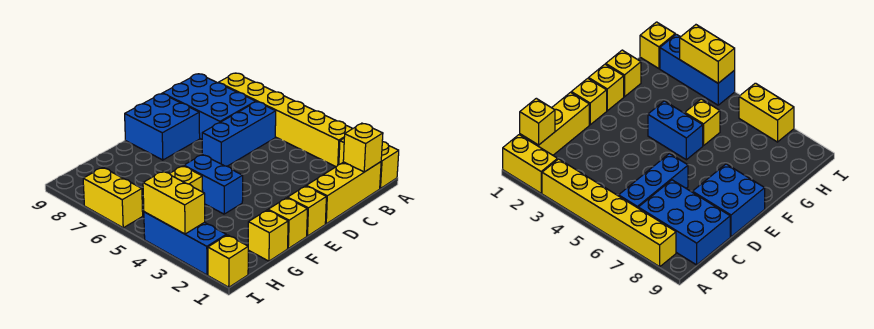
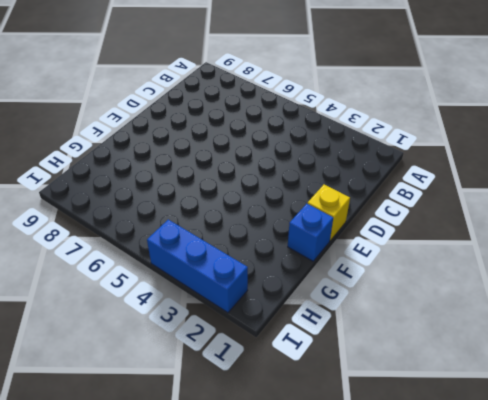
blue brick F1 level 1 -> yellow brick F1 level 1
none -> yellow brick A1:A2 level 1
none -> yellow brick A3:A8 level 1
none -> yellow brick B1:D1 level 1

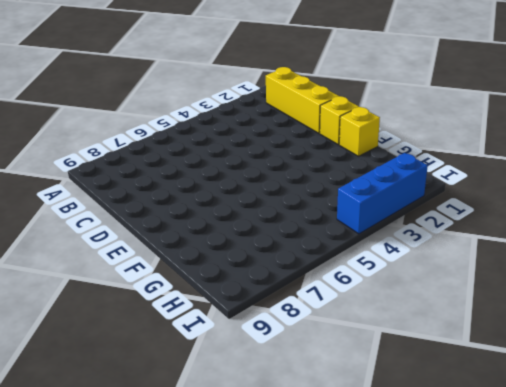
none -> yellow brick A1:A2 level 1
none -> yellow brick A3:A8 level 1
none -> blue brick B6:D6 level 1

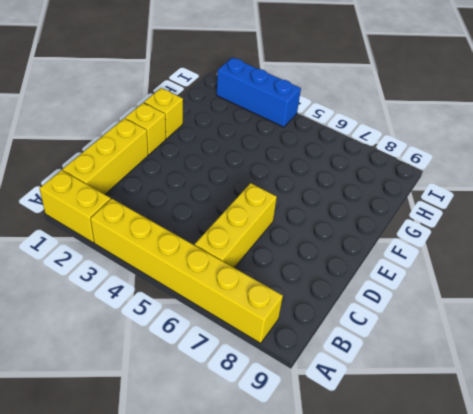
yellow brick B6:D6 level 1 -> blue brick B6:D6 level 1
none -> blue brick B7:C9 level 1
none -> blue brick D8:E9 level 1
none -> blue brick F4:F5 level 1

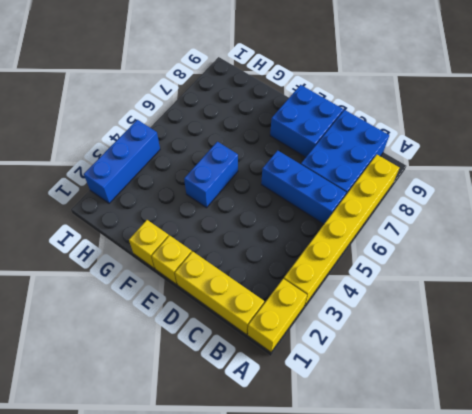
none -> yellow brick G1 level 1
none -> yellow brick G5 level 1
none -> yellow brick I1 level 1

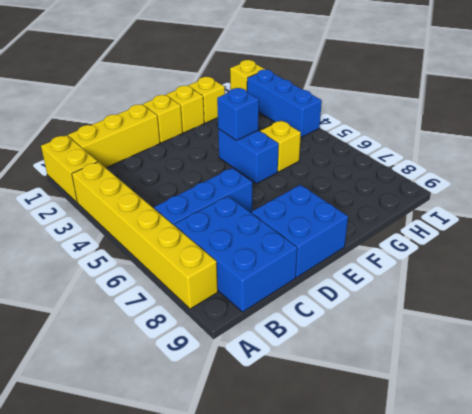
blue brick F4 level 2 -> none
none -> yellow brick I6:I7 level 1
none -> yellow brick B1 level 2
none -> yellow brick I3:I4 level 2

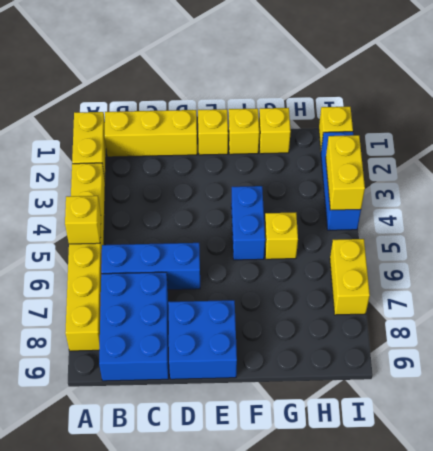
yellow brick A5 level 2 -> yellow brick B1 level 2

